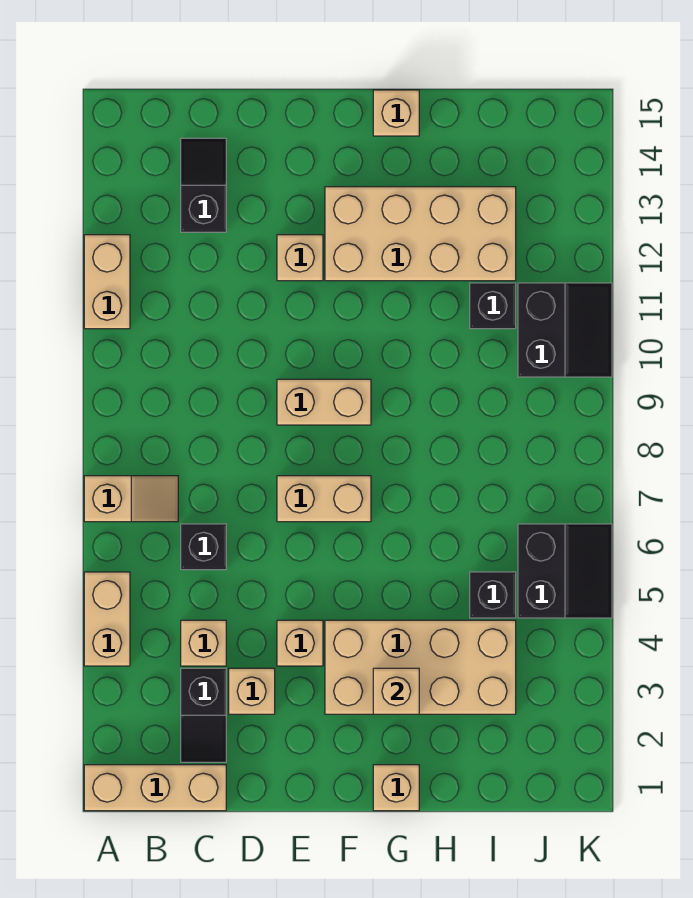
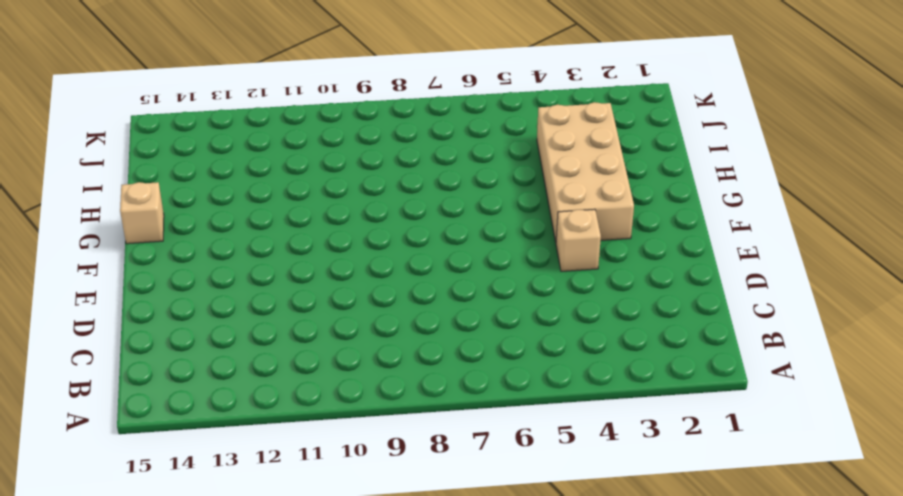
none -> tan brick A1:C1 level 1
none -> tan brick A4:A5 level 1
none -> tan slope A7:B7 level 1 top A

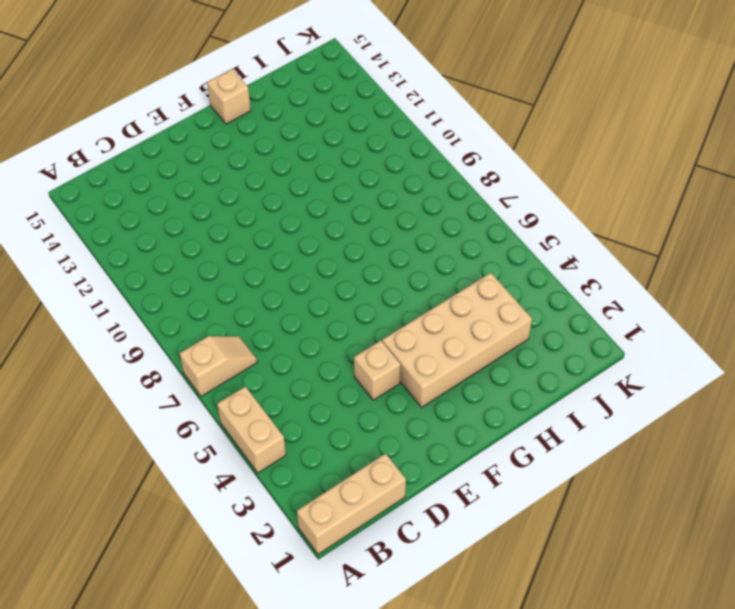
none -> tan brick A11:A12 level 1
none -> black slope C2:C3 level 1 top 3
none -> tan brick C4 level 1

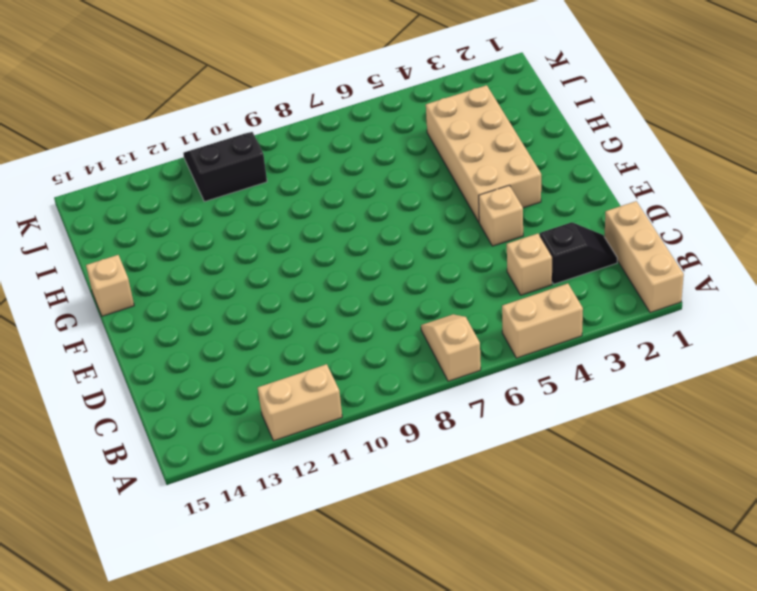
none -> black brick C6 level 1
none -> black slope C13:C14 level 1 top 13
none -> tan brick D3 level 1

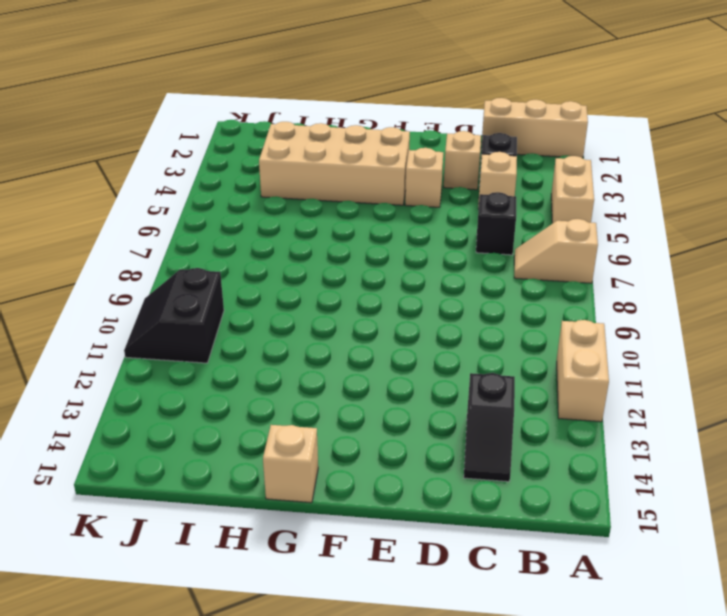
none -> tan brick E7:F7 level 1
none -> tan brick E9:F9 level 1
none -> tan brick E12 level 1

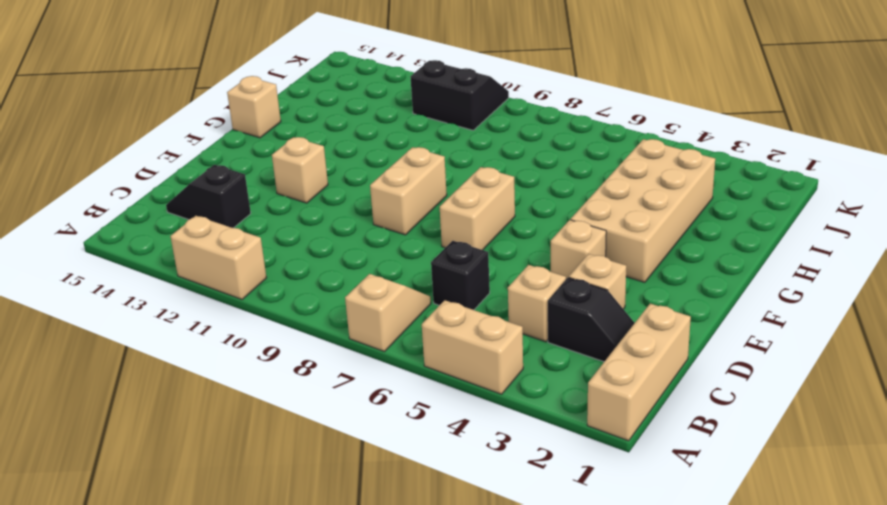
none -> tan brick F12:I13 level 1
none -> tan brick G1 level 1
none -> black brick I5 level 1

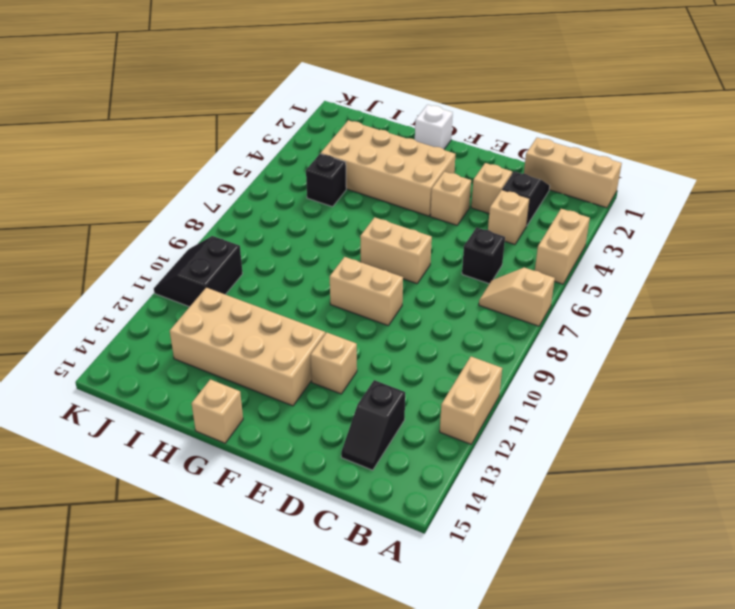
white brick G1 level 1 -> tan brick G1 level 1
none -> black brick I11 level 1
none -> black slope J5:K6 level 1 top J
none -> tan brick G3 level 2

